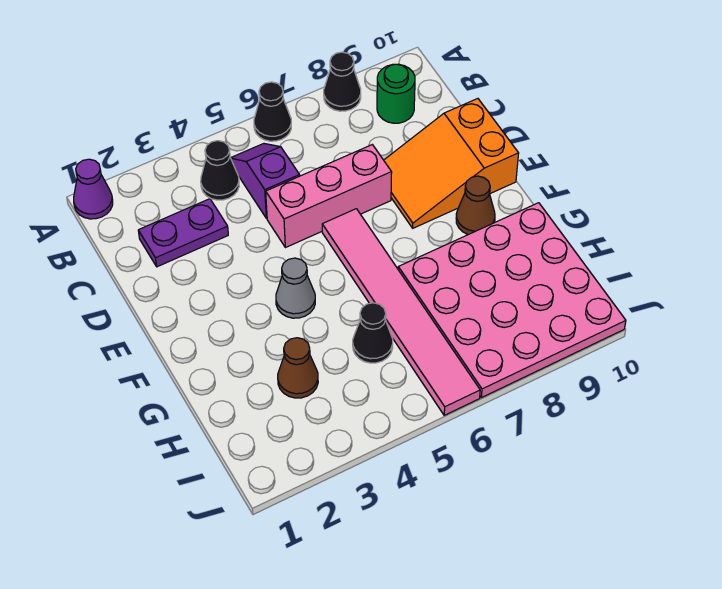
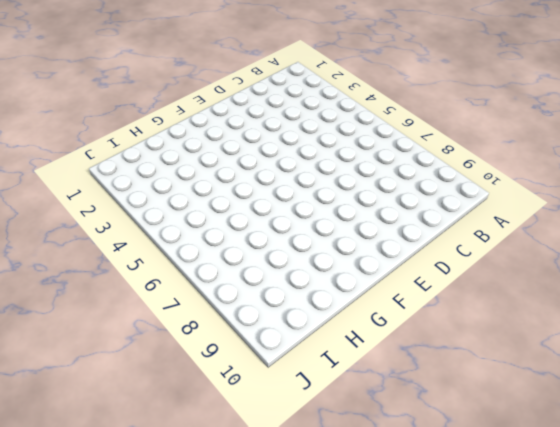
none -> purple cone A1 level 1
none -> black cone A6 level 1
none -> black cone A8 level 1

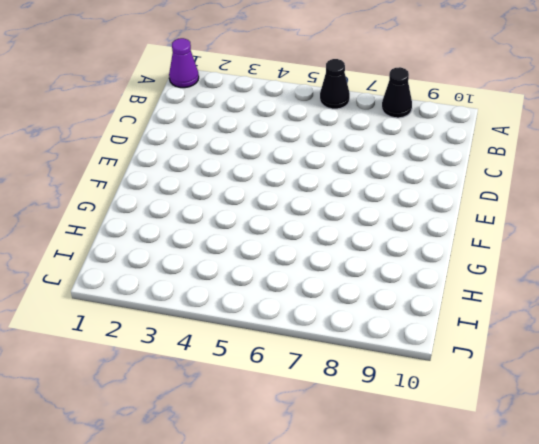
none -> black cone B4 level 1
none -> purple slope B5:C5 level 1 top C
none -> green round brick B9 level 1

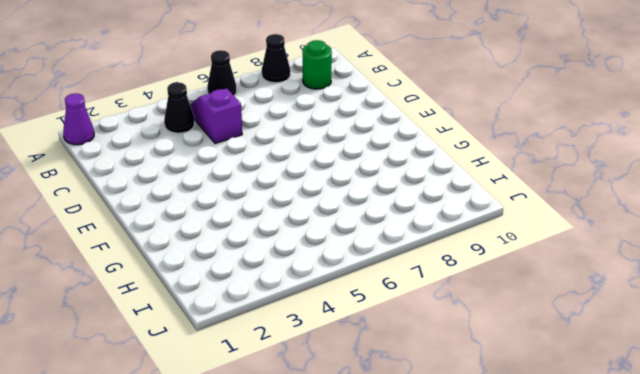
none -> purple plate C2:C3 level 1
none -> pink brick D5:D7 level 1
none -> orange slope D8:E10 level 1 top 10

